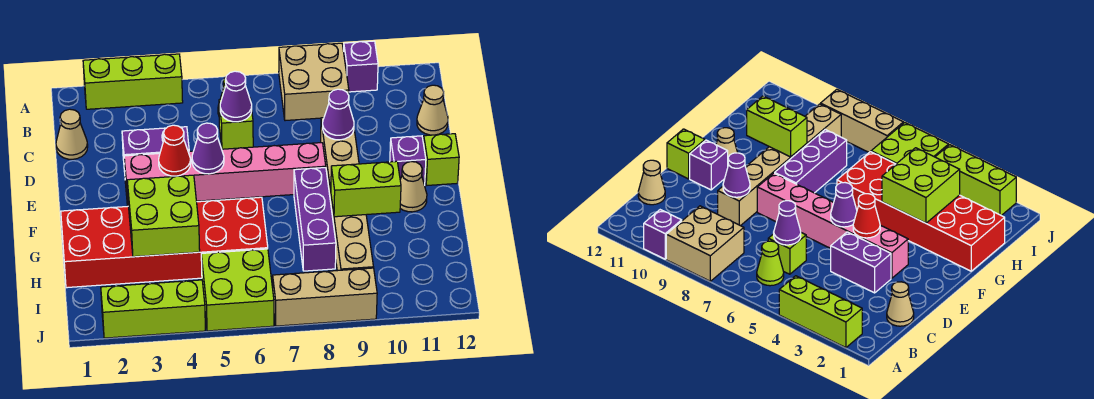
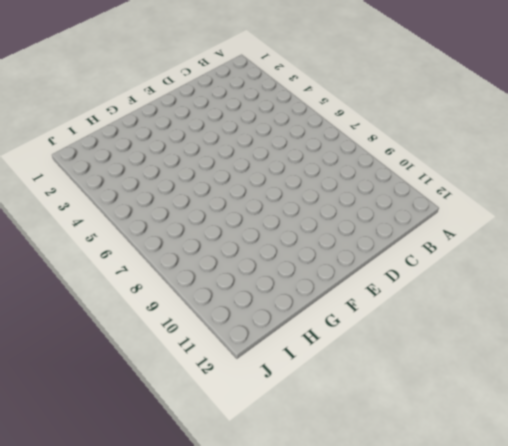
none -> lime brick A2:A4 level 1
none -> tan brick A8:B9 level 1
none -> purple brick A10 level 1

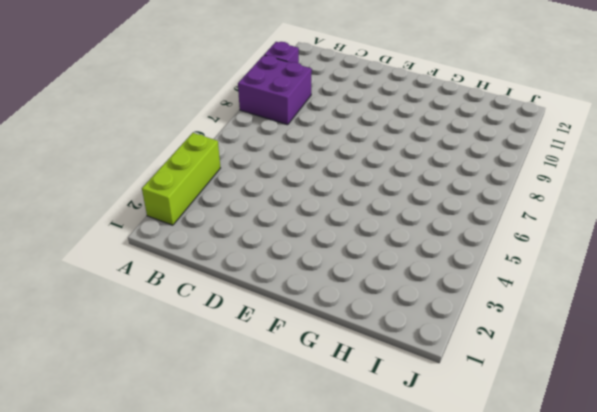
purple brick A8:B9 level 1 -> tan brick A8:B9 level 1
none -> lime cone B6 level 1
none -> tan cone C1 level 1
none -> lime brick C6 level 1

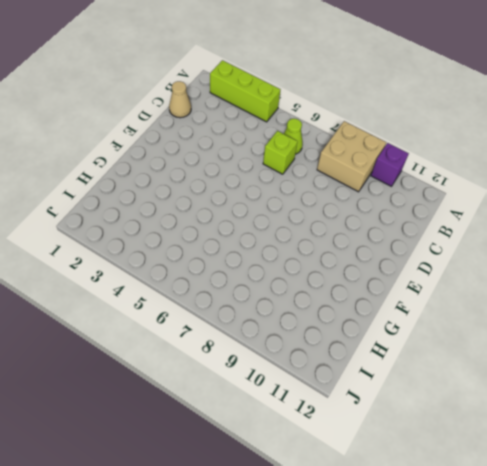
none -> tan cone C12 level 1
none -> purple brick D3:D4 level 1
none -> tan brick D9:I9 level 1

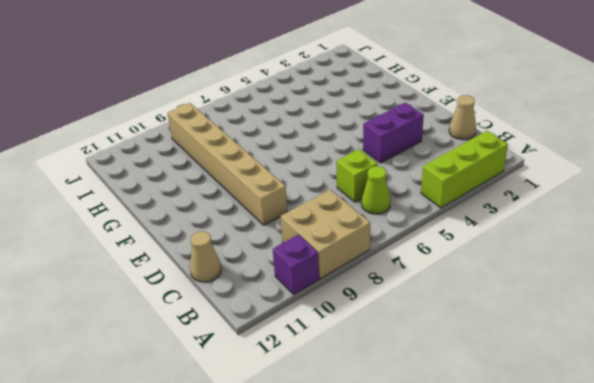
none -> pink brick E3:E8 level 1
none -> purple brick E11 level 1
none -> lime brick E12 level 1

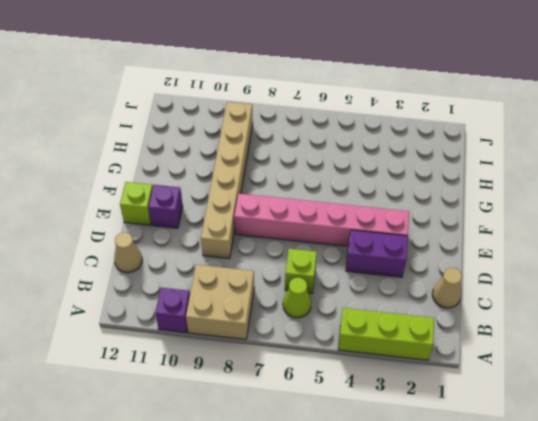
none -> purple brick F8:H8 level 1
none -> tan cone F11 level 1
none -> red brick G1:H6 level 1

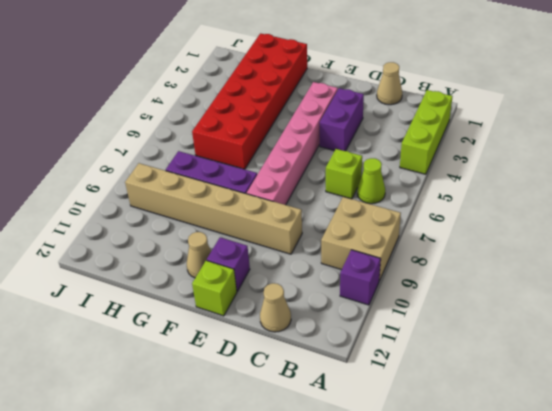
none -> lime brick I5:J6 level 1
none -> lime brick J2:J4 level 1
none -> tan brick J7:J9 level 1

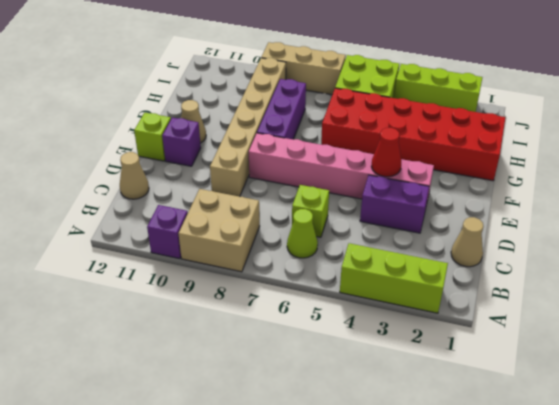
none -> purple cone C6 level 2
none -> purple cone D9 level 2
none -> purple cone E5 level 2

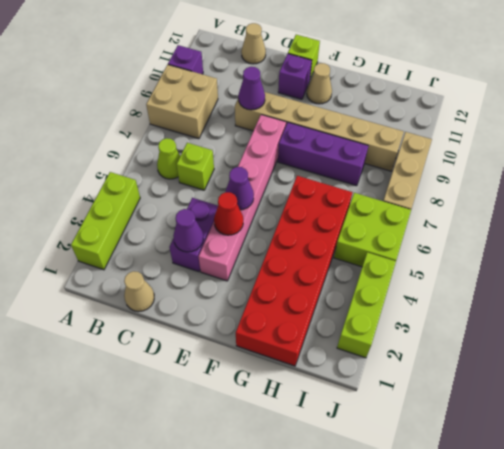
purple cone D3 level 2 -> purple cone C6 level 2
none -> lime brick G3:H4 level 2
none -> lime brick G9:G10 level 2

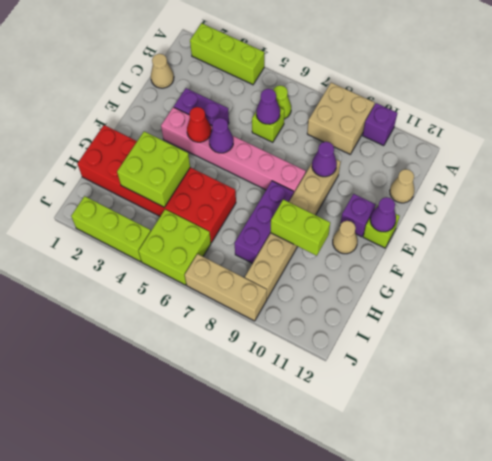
purple cone E12 level 2 -> none

